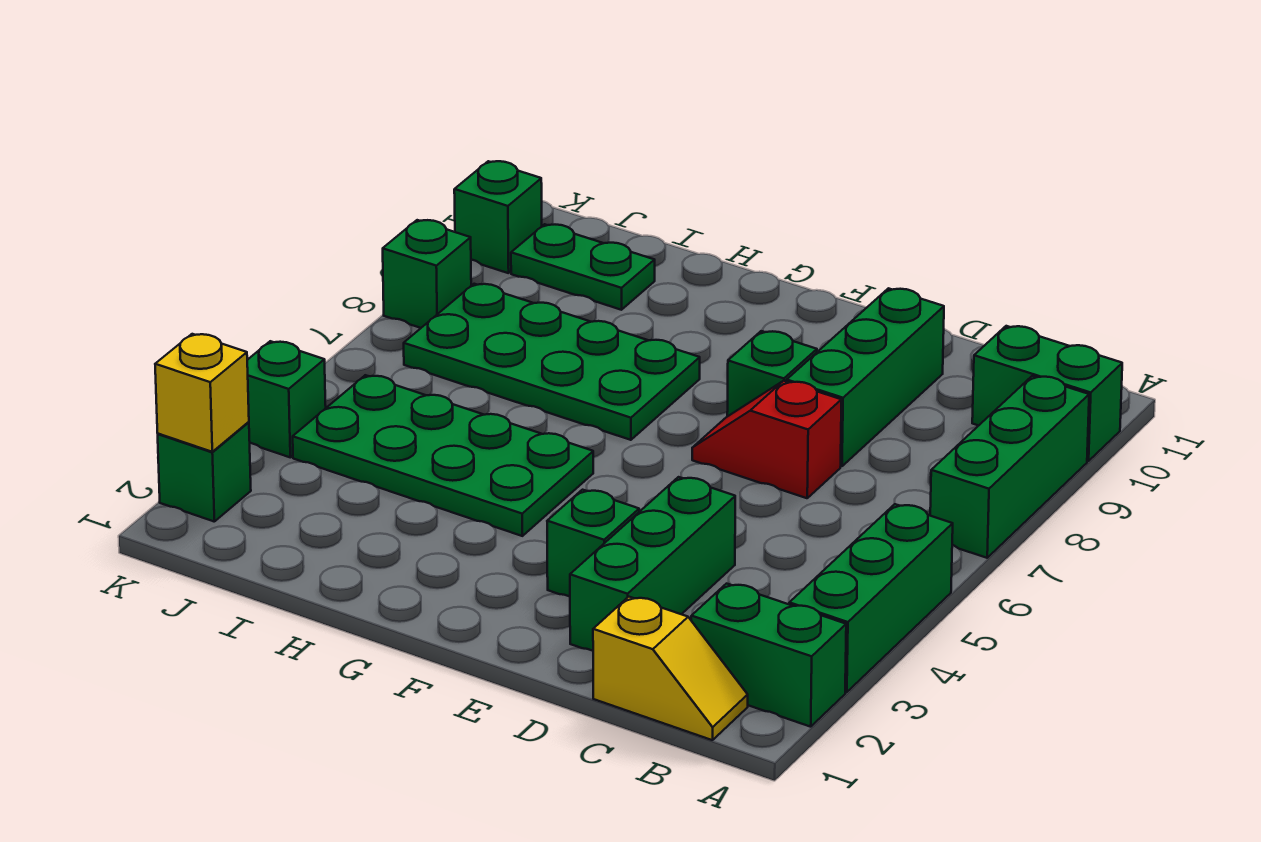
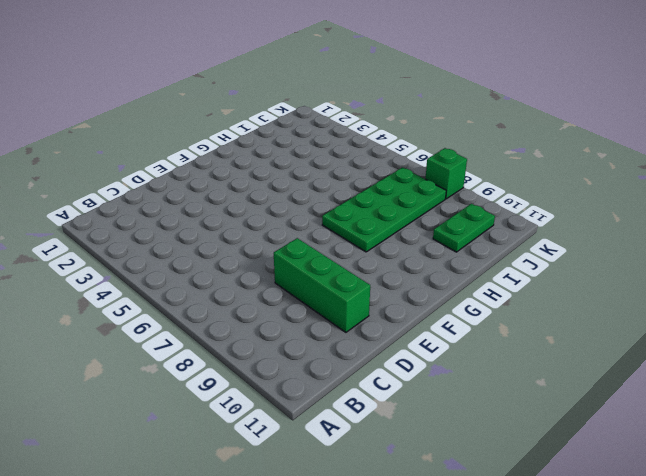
none -> green brick A2:B2 level 1
none -> green brick A3:A5 level 1
none -> green brick A7:A9 level 1

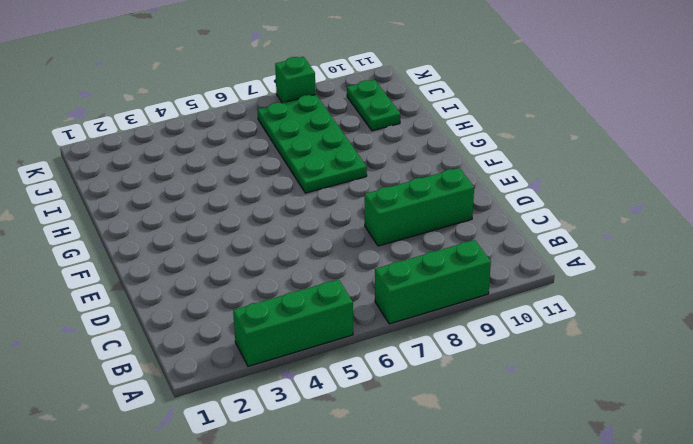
none -> green brick A2:B2 level 1
none -> green brick A10:B10 level 1
none -> yellow slope B1:C1 level 1 top C

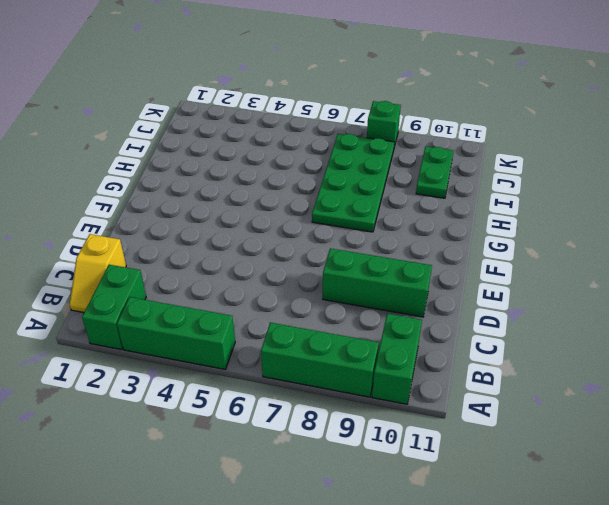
none -> green brick D2:D4 level 1
none -> red slope D7:E7 level 1 top D
none -> green brick E3 level 1

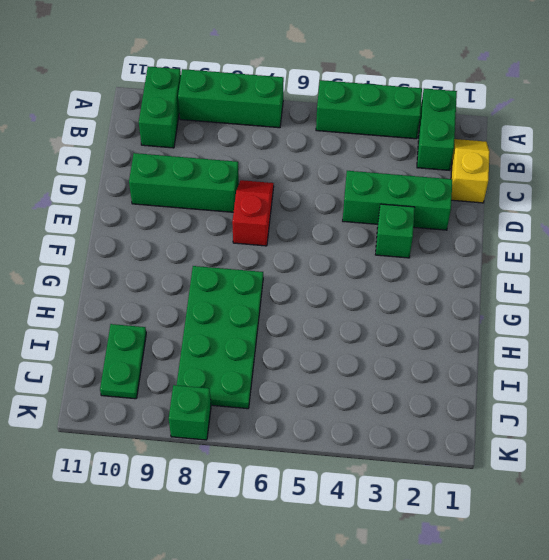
red slope D7:E7 level 1 top E -> red slope D7:E7 level 1 top D
none -> green brick E8 level 1
none -> green plate G4:J5 level 1
none -> green brick K2 level 1

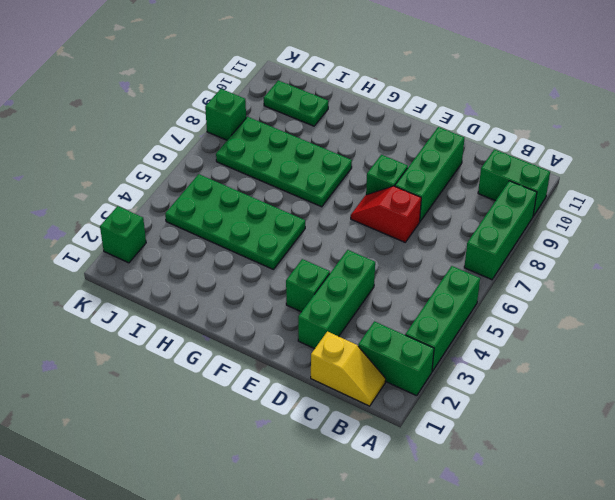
none -> green brick K4 level 1
none -> green brick K10 level 1
none -> yellow brick K2 level 2

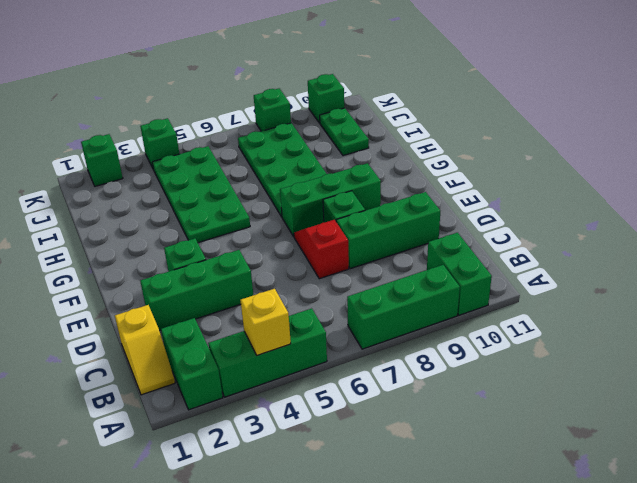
yellow brick A4 level 2 -> yellow brick K2 level 2
green brick F7:F9 level 1 -> none

